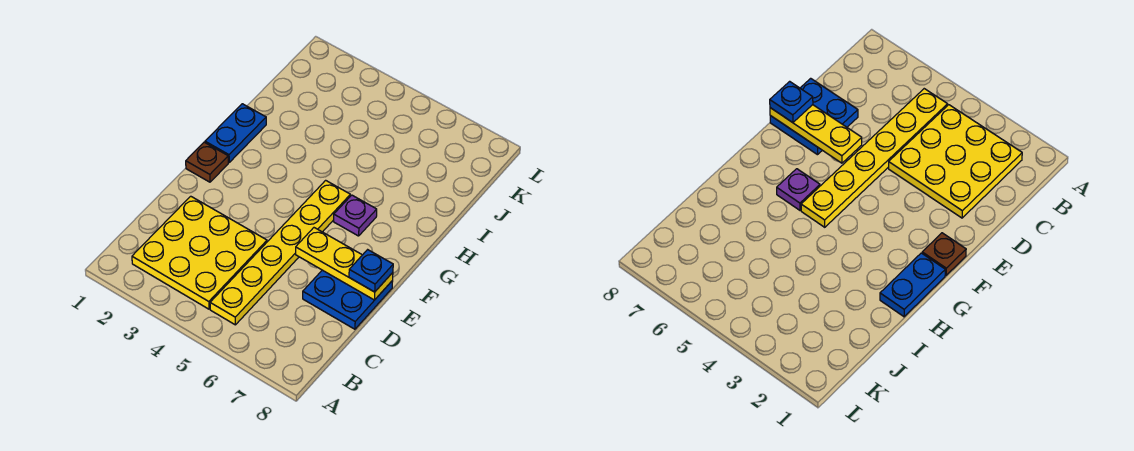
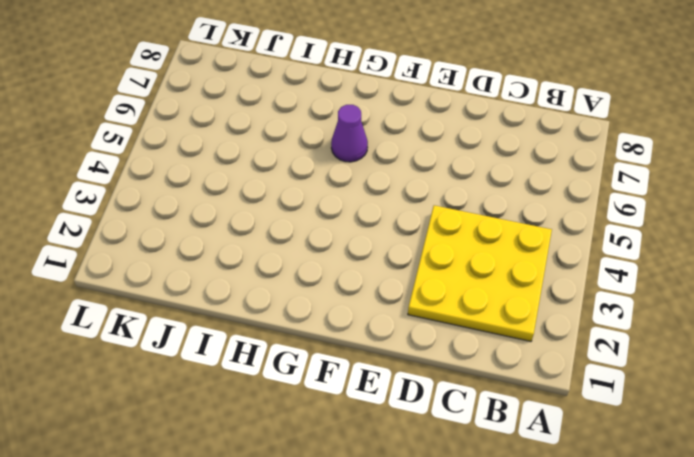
purple cone G6 level 1 -> purple plate G6 level 1
none -> yellow plate B5:G5 level 1
none -> blue plate D7:E8 level 1

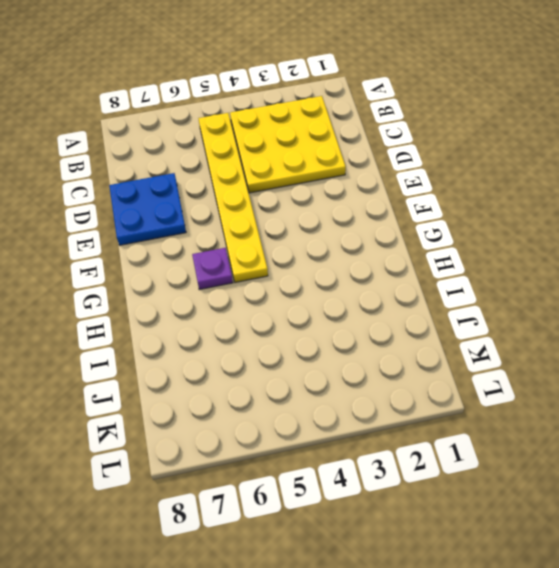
none -> brown plate F1 level 1
none -> blue plate G1:H1 level 1

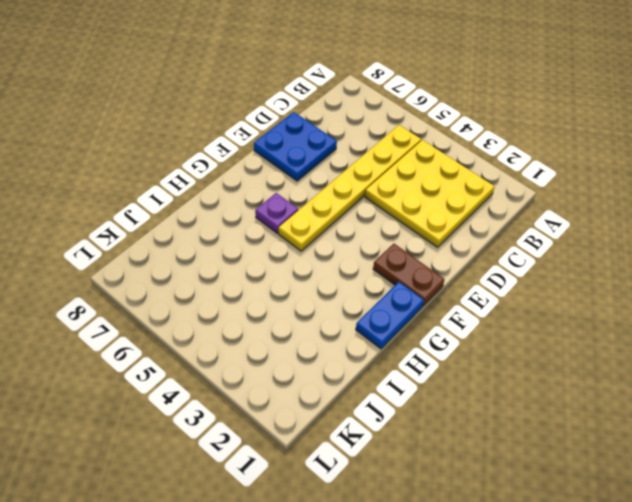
brown plate F1:F2 level 1 -> brown plate F1 level 1
none -> yellow plate E6:E8 level 2
none -> blue plate E8 level 3

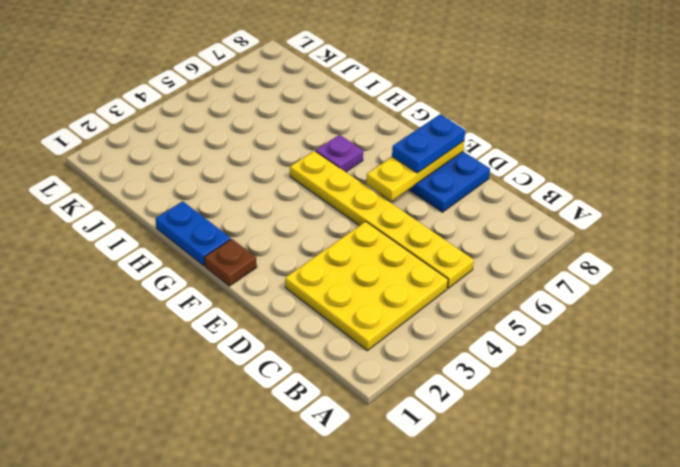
blue plate E7:E8 level 3 -> blue plate E8 level 3

